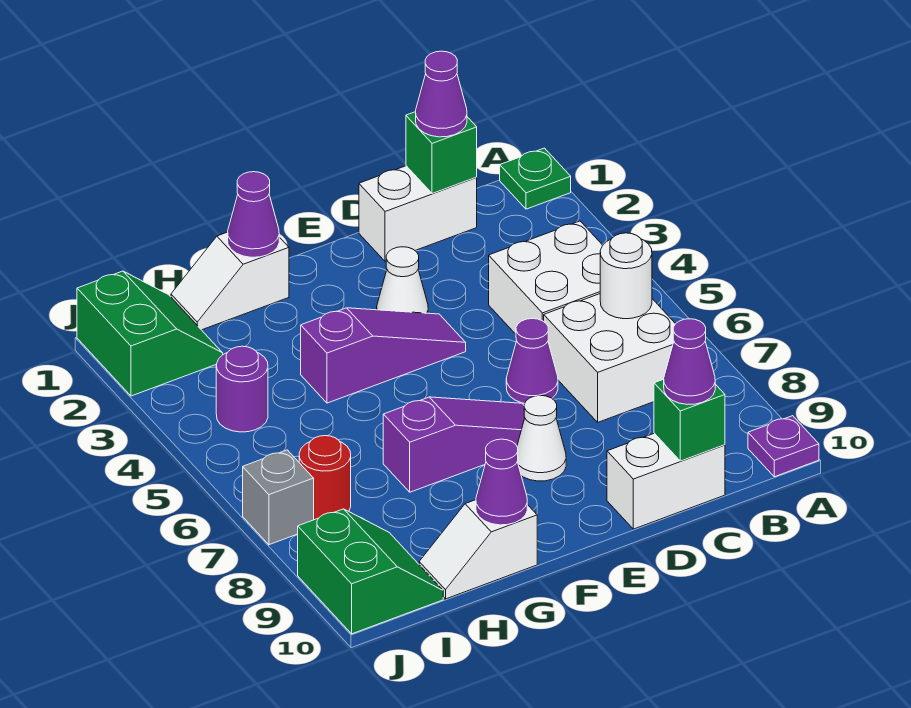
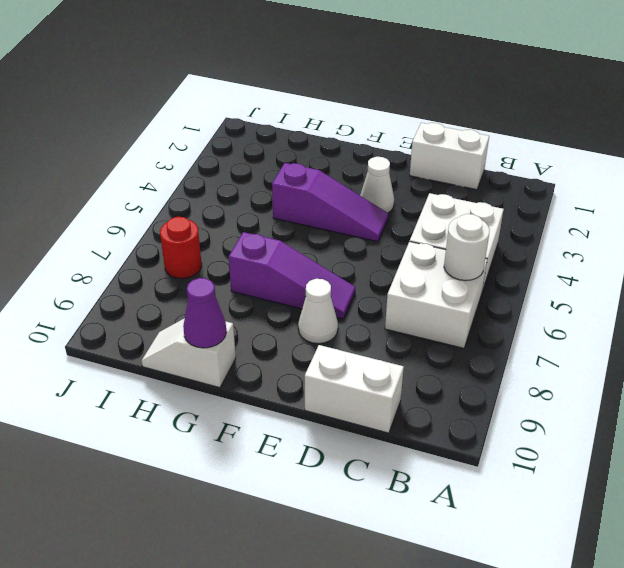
none -> green plate A1 level 1
none -> purple plate A10 level 1
none -> purple cone D6 level 1

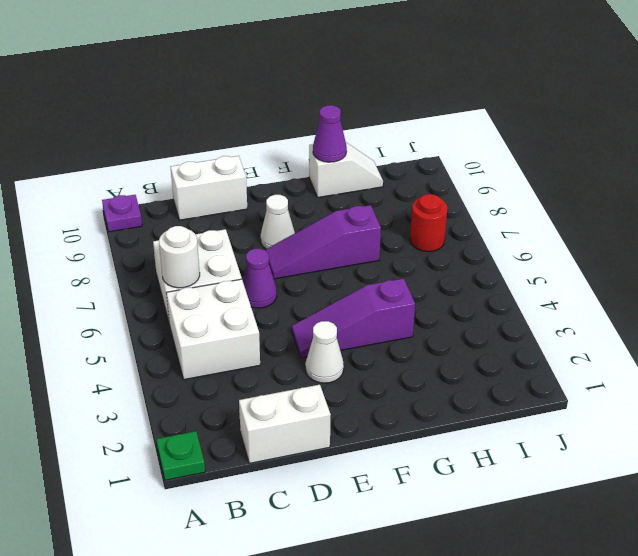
none -> white slope G1:H1 level 1 top G
none -> green slope I1:J2 level 1 top J
none -> purple round brick I4 level 1

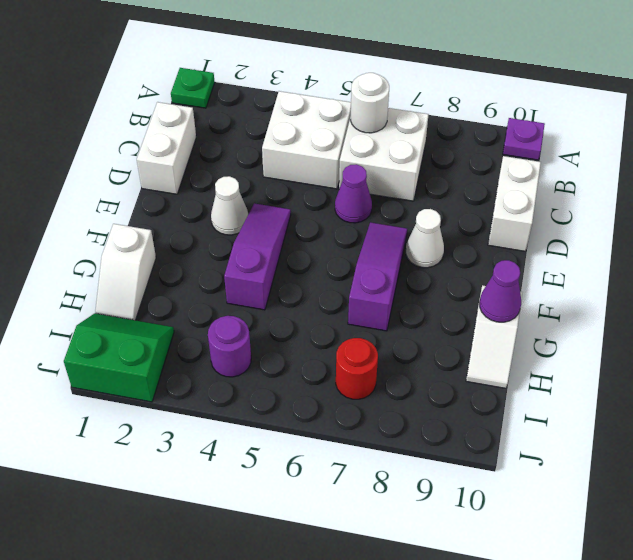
none -> green slope I9:J10 level 1 top J
none -> grey brick J7 level 1
none -> green brick C1 level 2

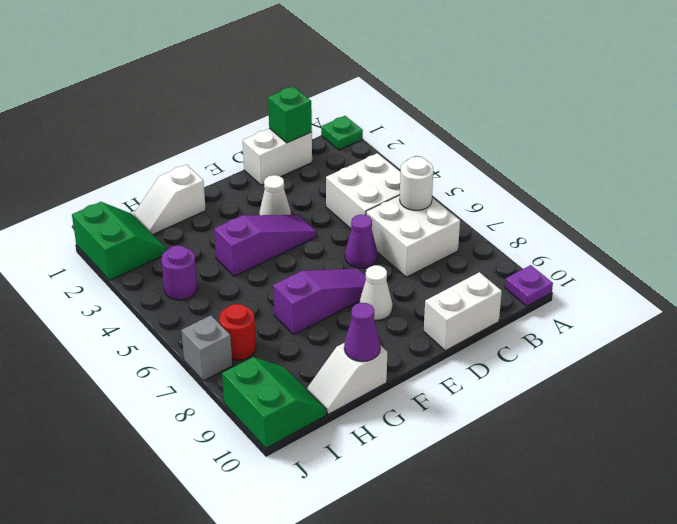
none -> green brick C10 level 2
none -> purple cone G1 level 2
none -> purple cone C1 level 3

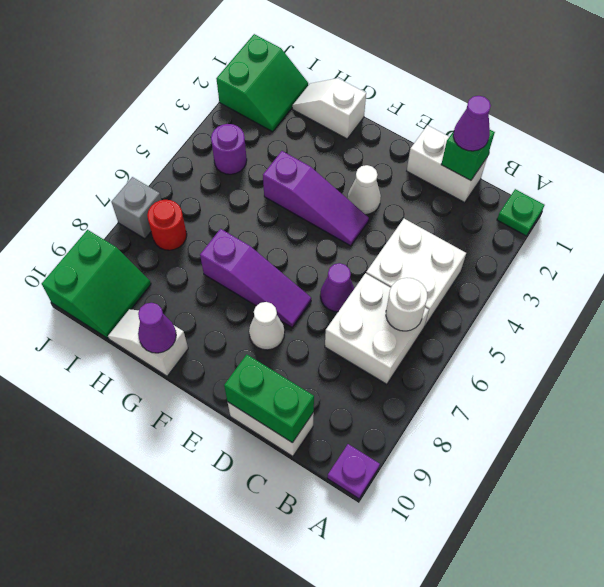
green brick C10:D10 level 2 -> green brick C10 level 2
none -> purple cone G1 level 2
none -> purple cone C10 level 3

